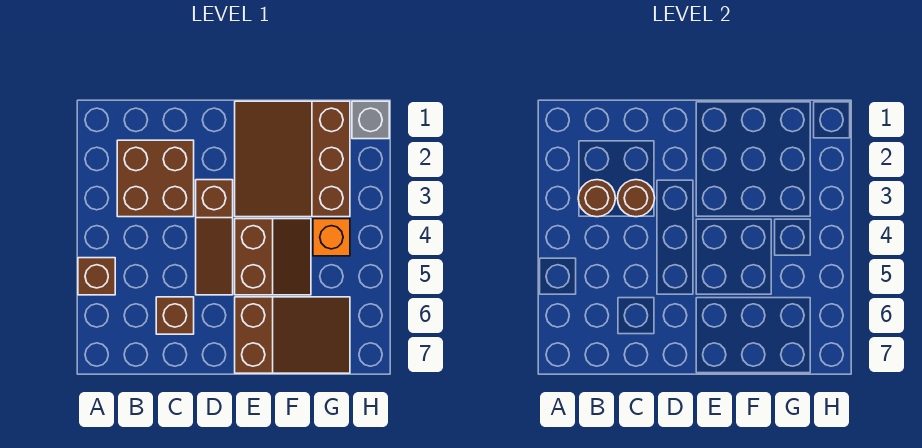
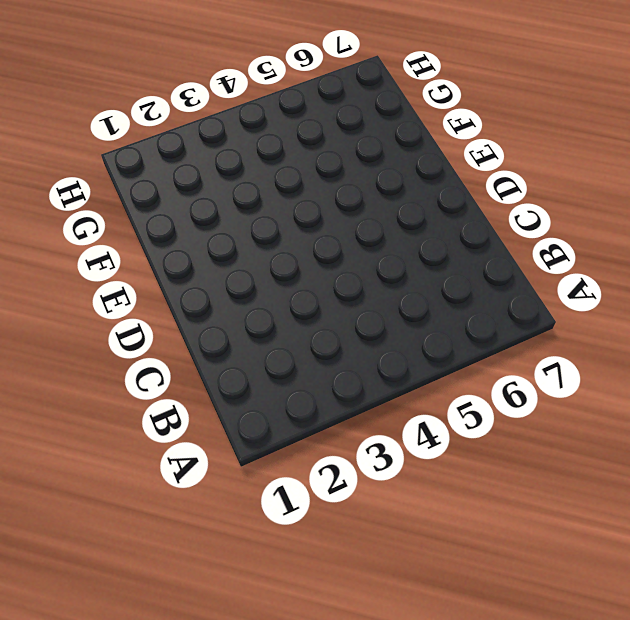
none -> brown brick A5 level 1
none -> brown brick B2:C3 level 1

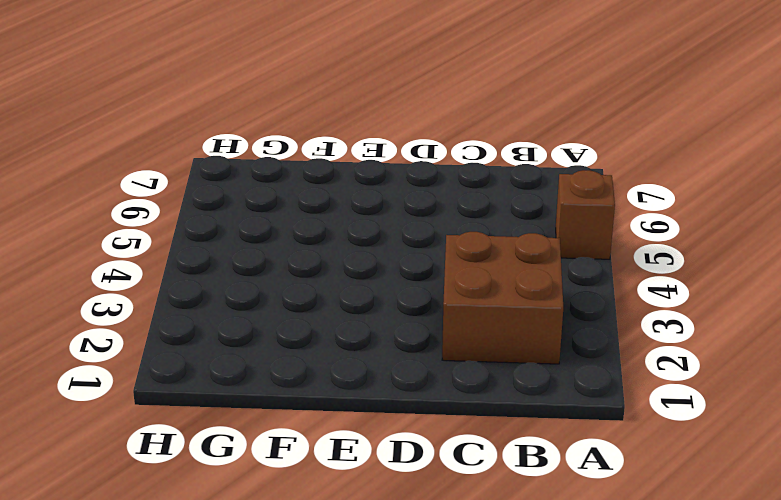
none -> brown brick C6 level 1
none -> brown slope D3:D5 level 1 top 3

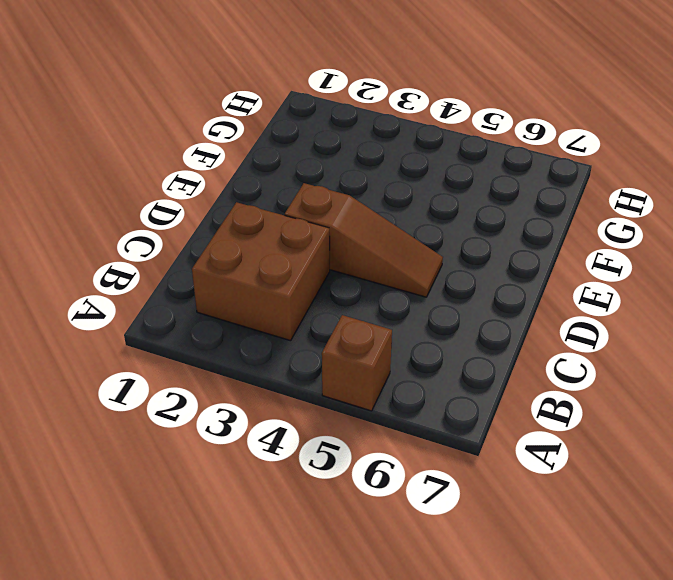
none -> brown brick C6 level 1
none -> brown slope E1:G3 level 1 top G

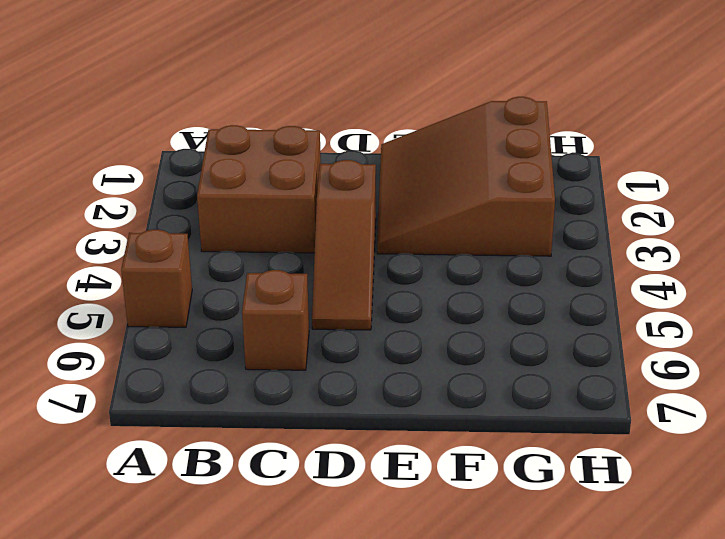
none -> brown slope E4:F5 level 1 top E
none -> brown slope E6:G7 level 1 top E

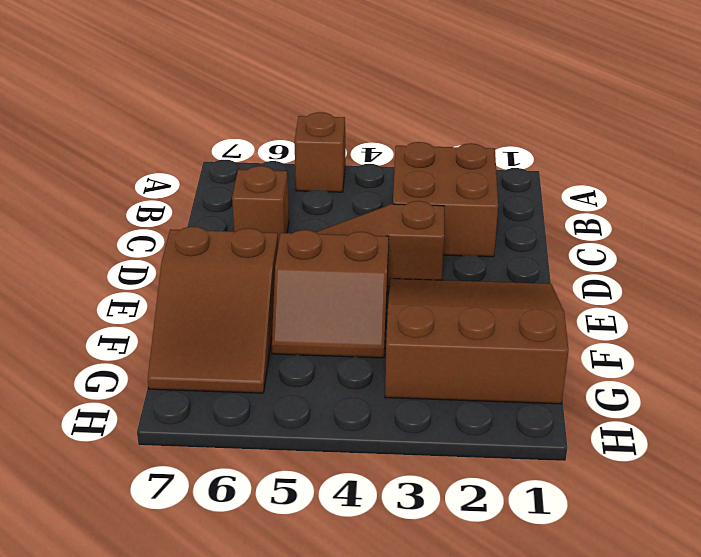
none -> orange brick G4 level 1
none -> grey brick H1 level 1

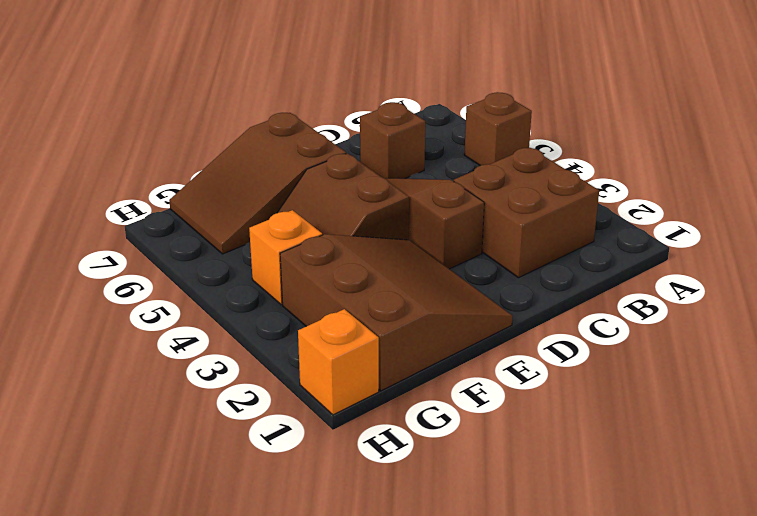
orange brick H1 level 1 -> grey brick H1 level 1
none -> brown round brick B3 level 2
none -> brown round brick C3 level 2

